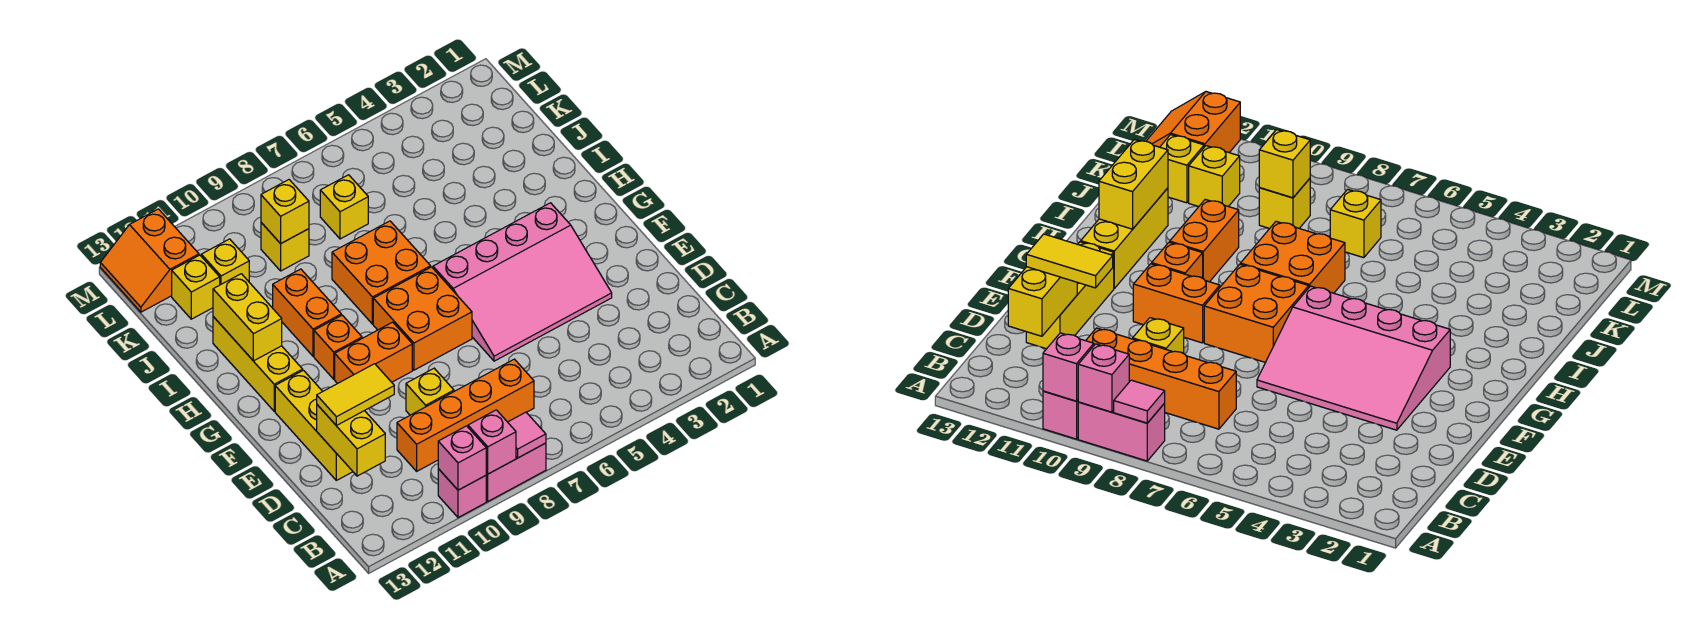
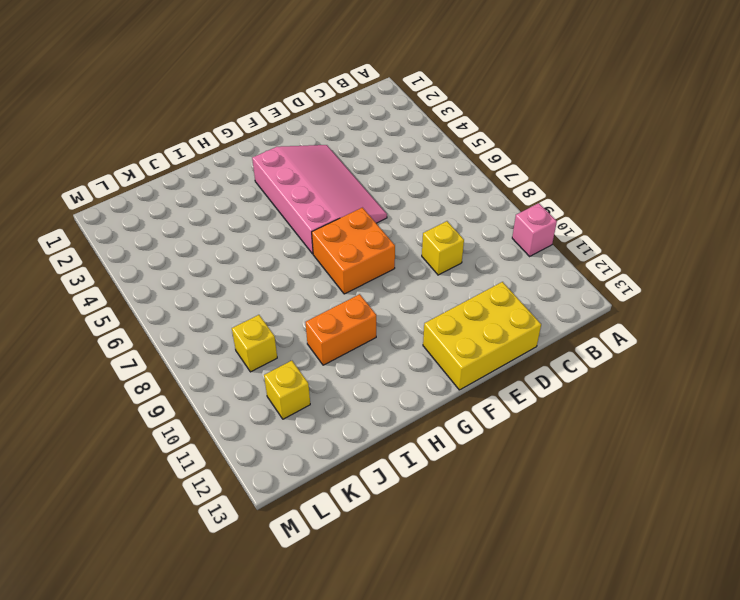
yellow brick D12:F13 level 1 -> yellow brick D12:F12 level 1
none -> pink brick A8:A9 level 1
none -> orange brick C7:C10 level 1
none -> orange brick F9:F10 level 1

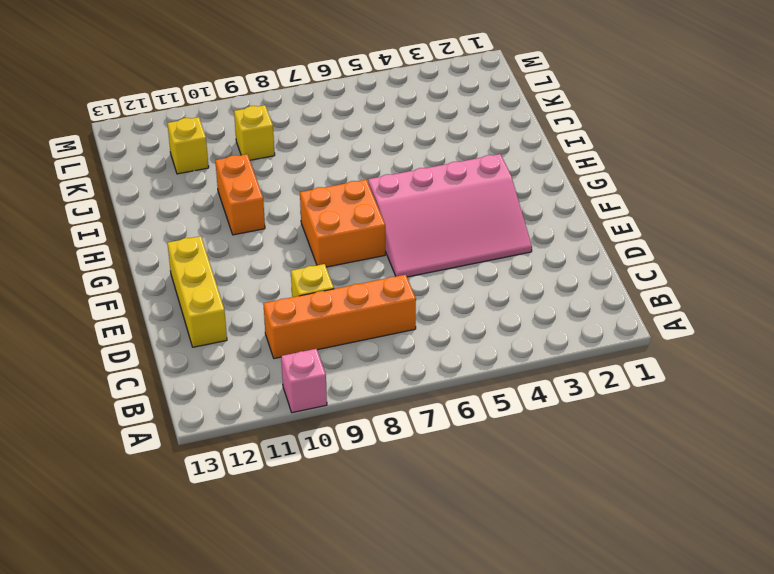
none -> pink brick A8:A9 level 1
none -> orange brick F9:F10 level 1
none -> orange brick G10 level 1

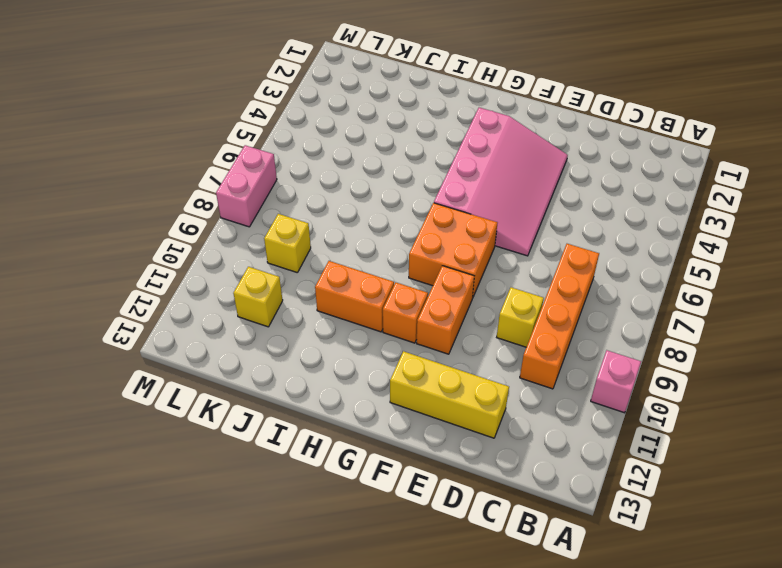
pink brick M7:M8 level 1 -> pink brick A8:A9 level 1
none -> yellow brick G12:I12 level 1
none -> orange brick H7:I8 level 1
none -> yellow brick K7 level 1

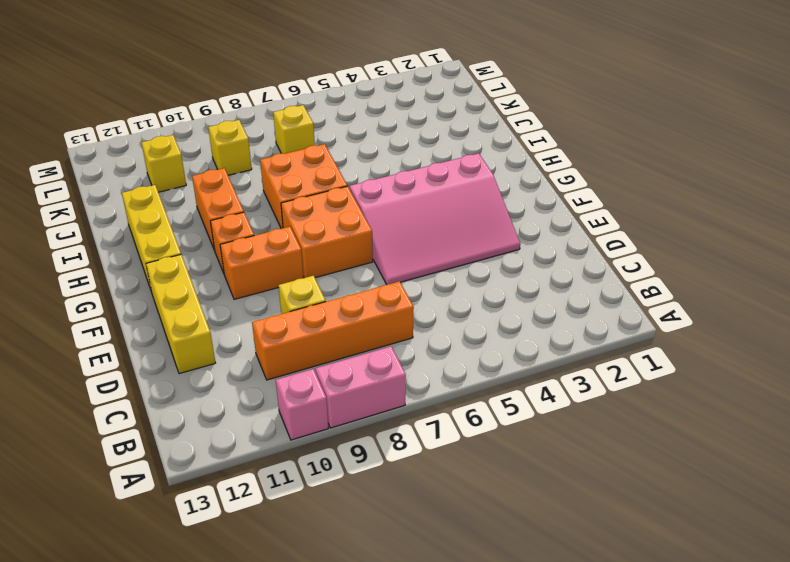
none -> yellow brick K12 level 1
none -> orange slope L12:M13 level 1 top 12
none -> pink tile A8 level 2

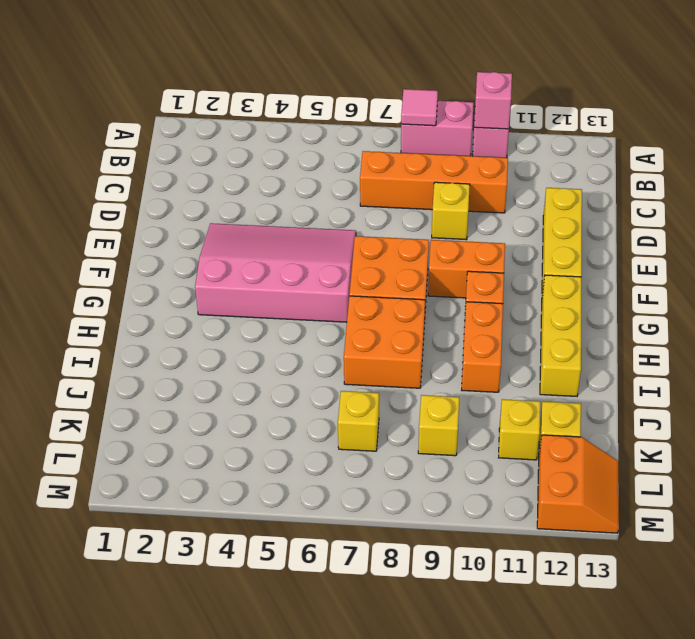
none -> pink brick A9 level 2
none -> yellow brick C12:D12 level 2
none -> yellow brick H12:I12 level 2

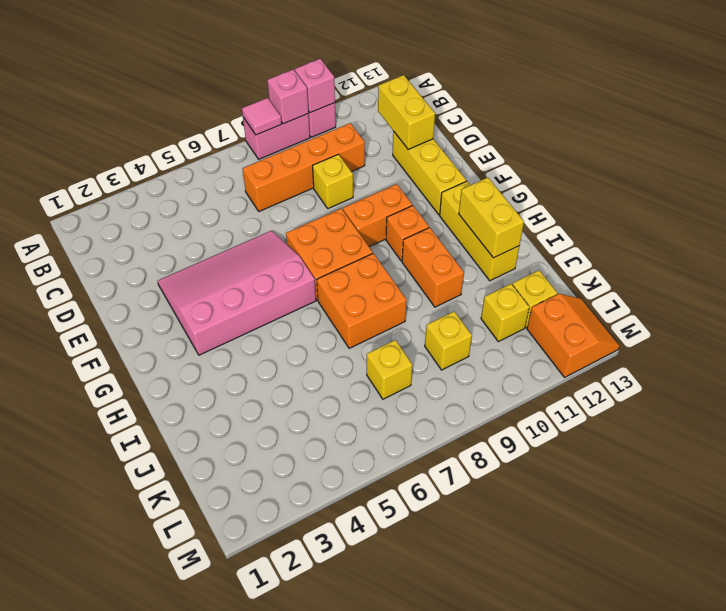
none -> yellow brick K9 level 2
none -> yellow tile D11:D12 level 3

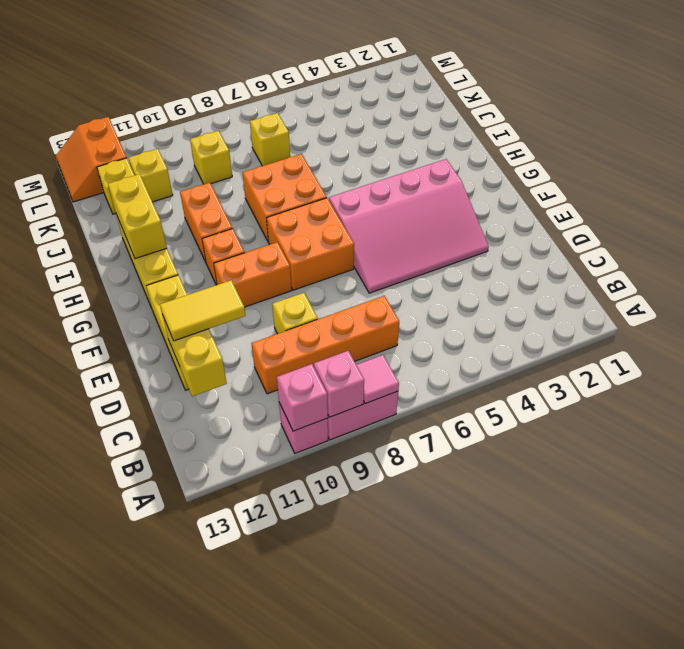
none -> yellow brick K9 level 2

